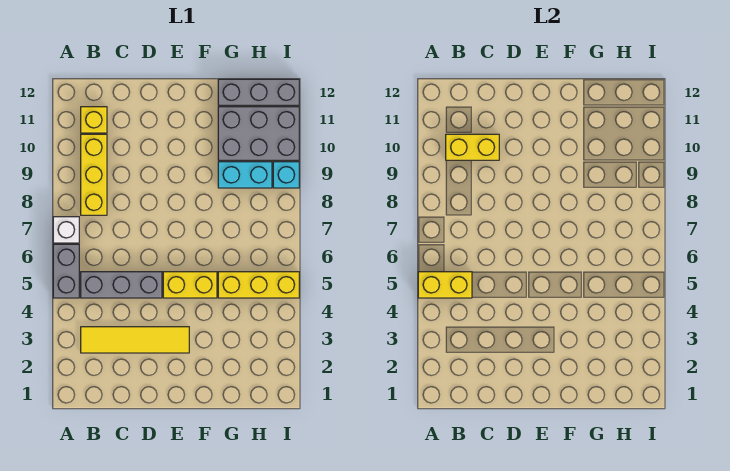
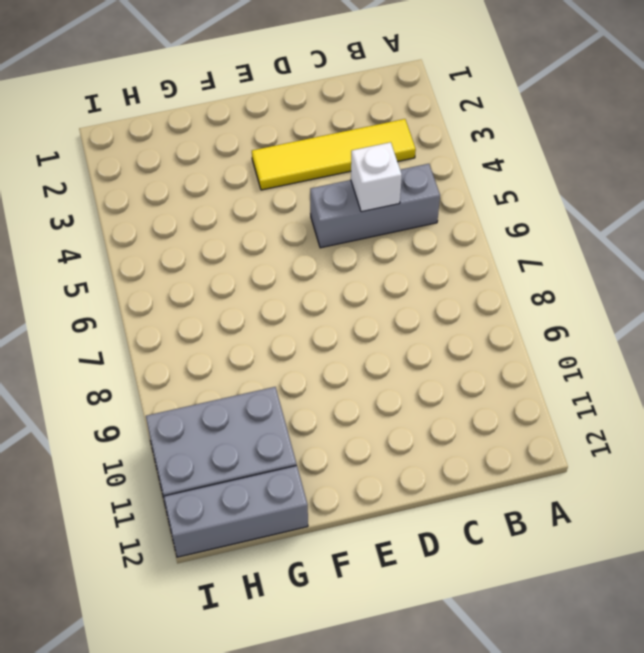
white brick C5 level 2 -> white brick A7 level 1
none -> grey brick A5:A6 level 1
none -> yellow brick B8:B10 level 1
none -> yellow brick B11 level 1

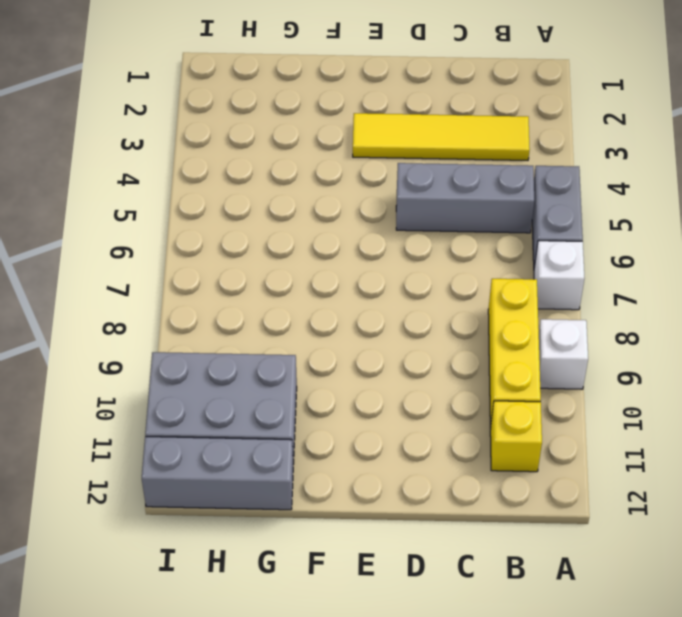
white brick A9 level 1 -> none
none -> yellow brick E5:F5 level 1
none -> yellow brick G5:I5 level 1
none -> cyan brick G9:H9 level 1

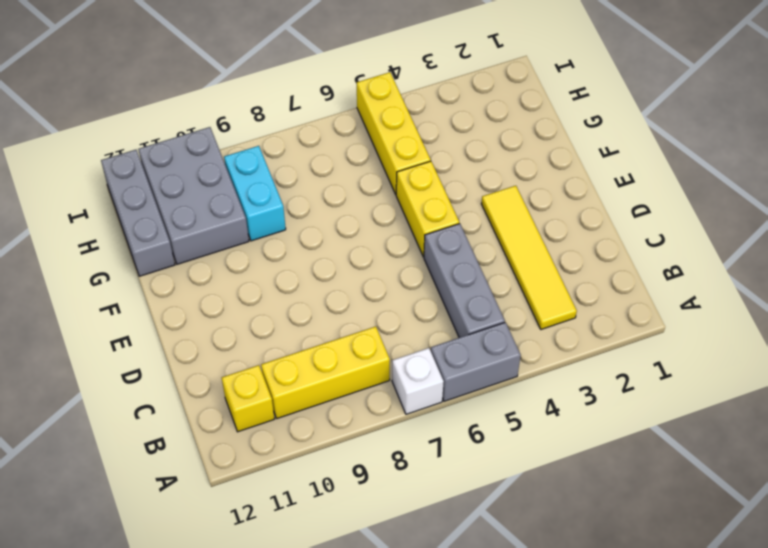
none -> cyan brick I9 level 1
none -> yellow brick A5:B5 level 2
none -> yellow brick B10:C10 level 2

